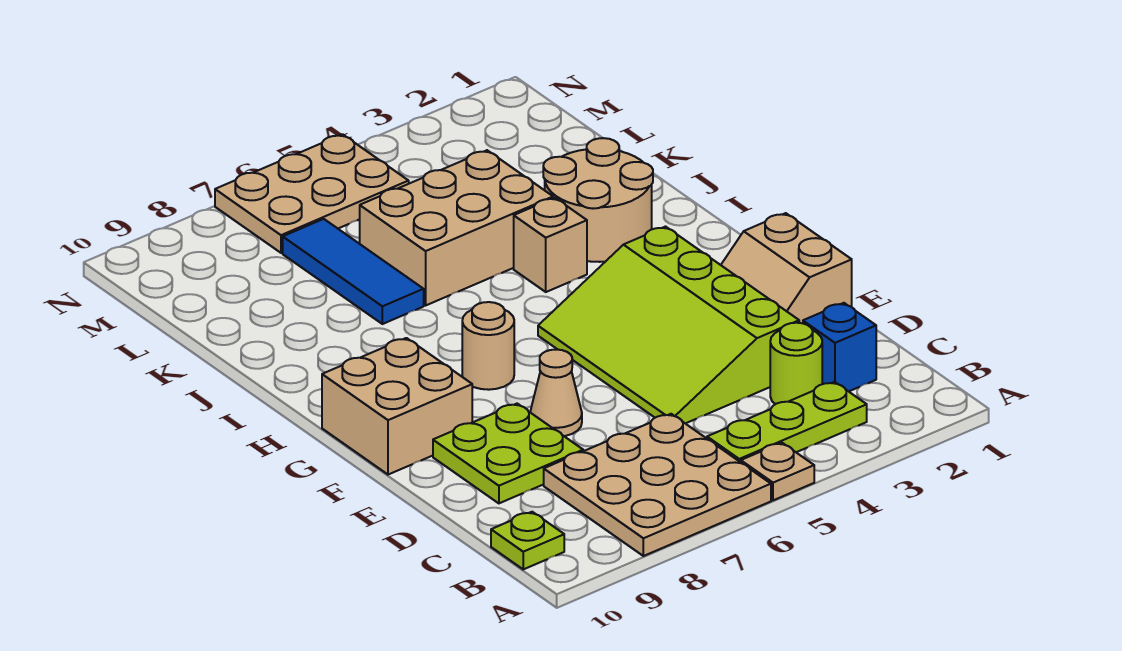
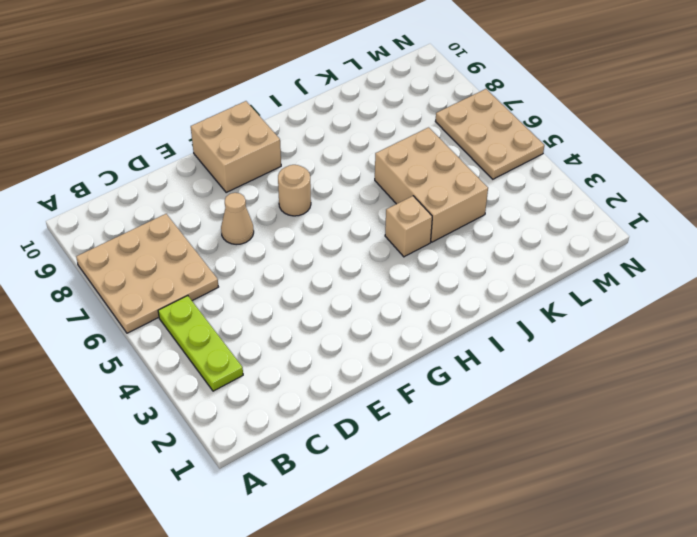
none -> tan plate A5 level 1
none -> lime plate B10 level 1
none -> blue brick C2 level 1

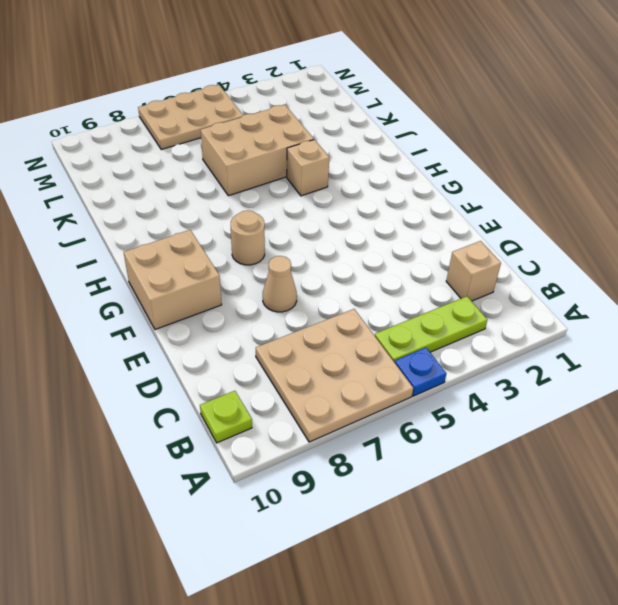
blue plate A5 level 1 -> tan plate A5 level 1
tan brick C2 level 1 -> blue brick C2 level 1
none -> lime round brick C3 level 1
none -> lime slope D3:G5 level 1 top 3
none -> lime plate D8:E9 level 1

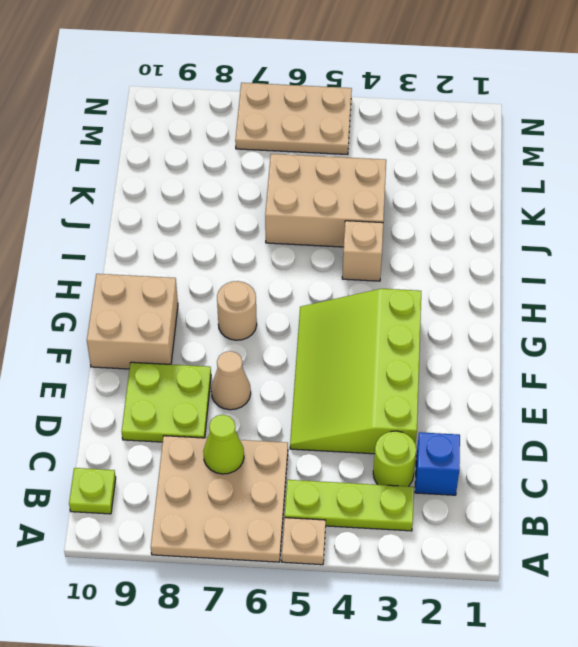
lime cone C7 level 2 -> none
none -> tan slope E1:F2 level 1 top 1
none -> tan round brick I2:J3 level 1
none -> blue tile J7:L7 level 1

